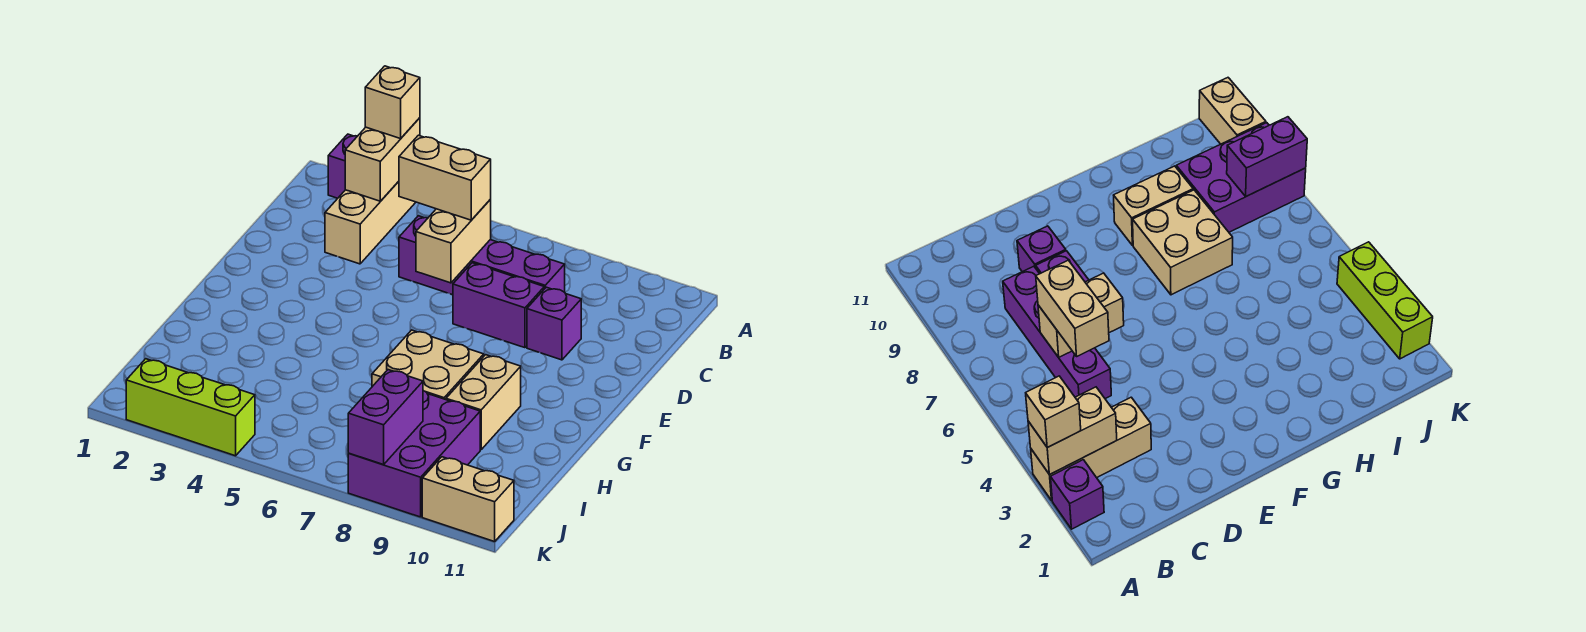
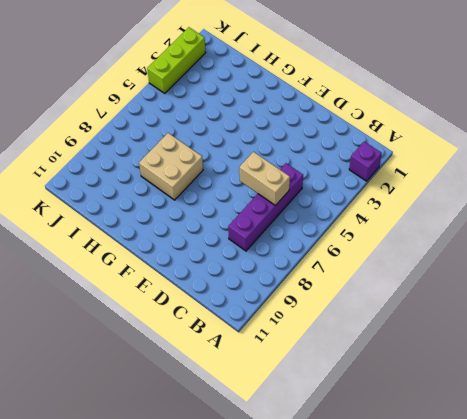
none -> tan brick A3:C3 level 1
none -> purple brick D7:D8 level 1
none -> purple brick D9 level 1

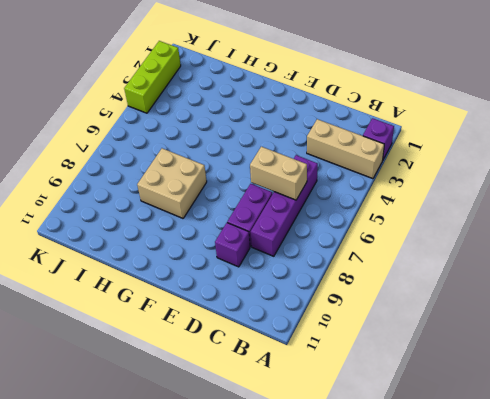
none -> tan brick G9:H9 level 1
none -> purple brick I8:K9 level 1
none -> tan brick K10:K11 level 1

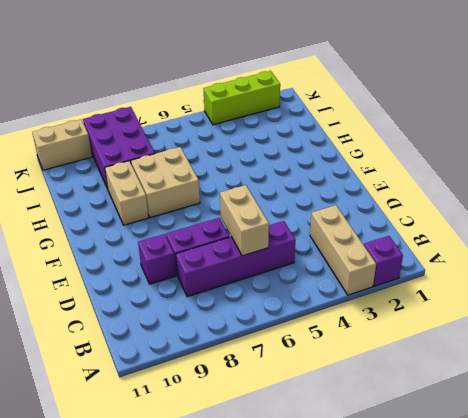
none -> tan brick A3:B3 level 2
none -> purple brick J8:K8 level 2
none -> tan brick A3 level 3

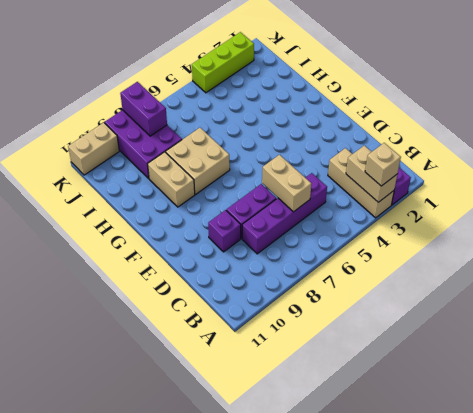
none -> tan brick C5:C6 level 3

